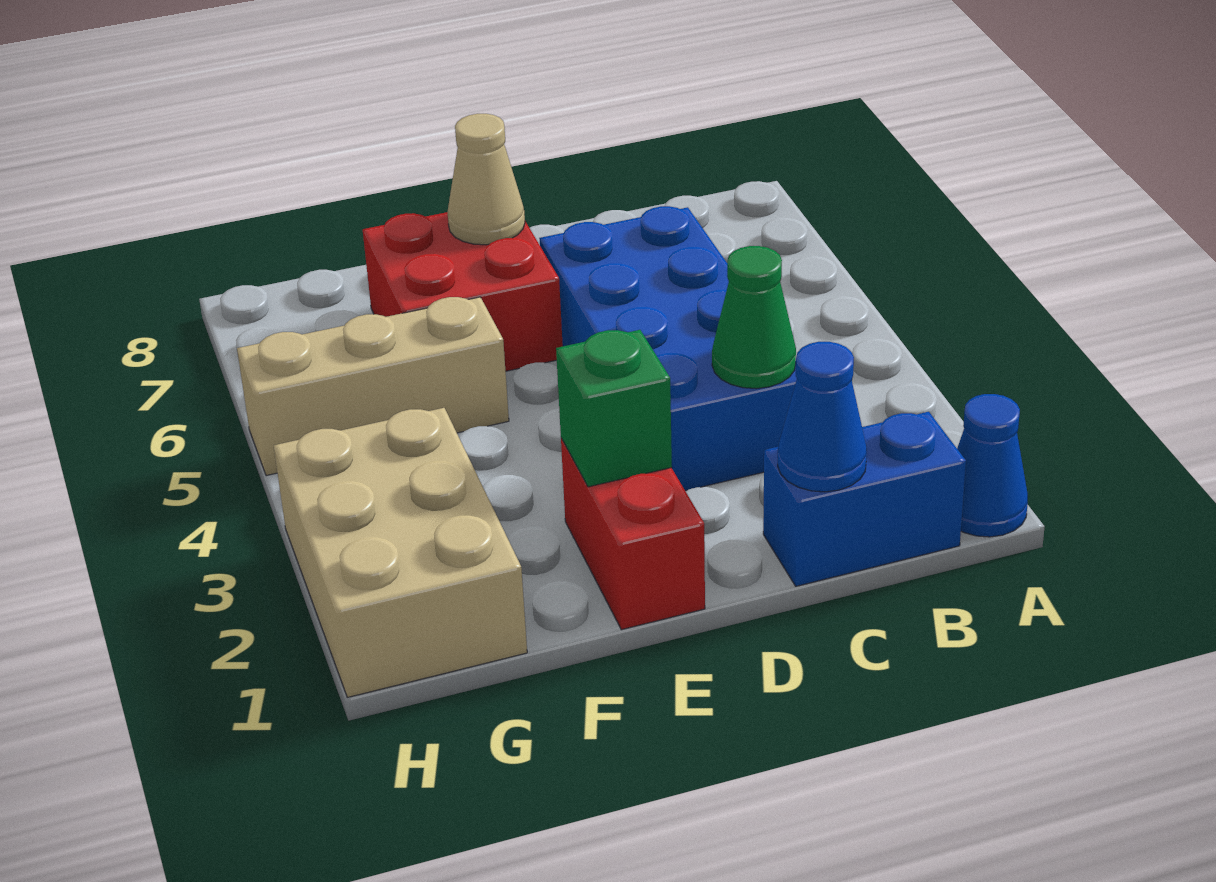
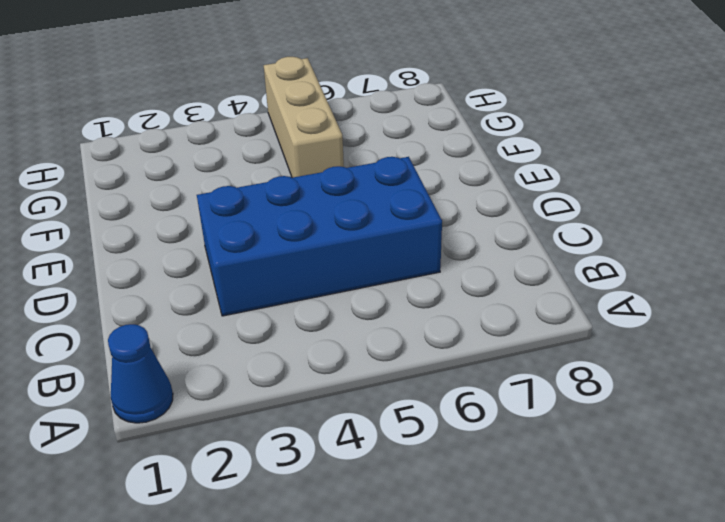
none -> blue brick B1:C1 level 1
none -> red brick E1:E2 level 1

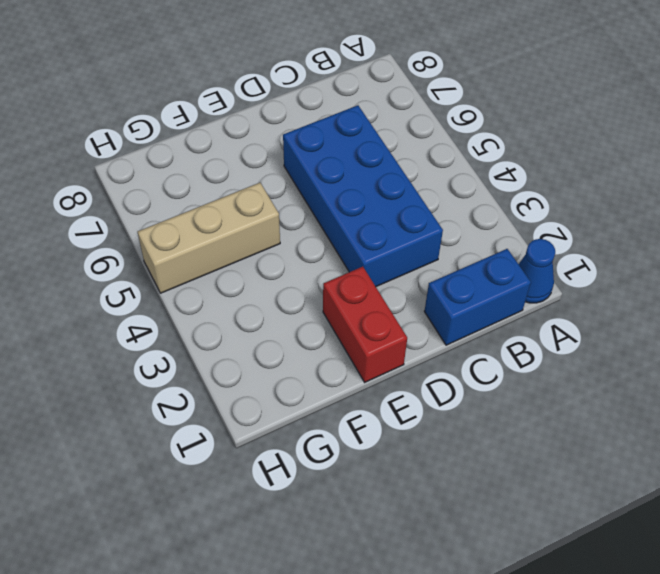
none -> red brick E6:F7 level 1
none -> tan brick G1:H3 level 1

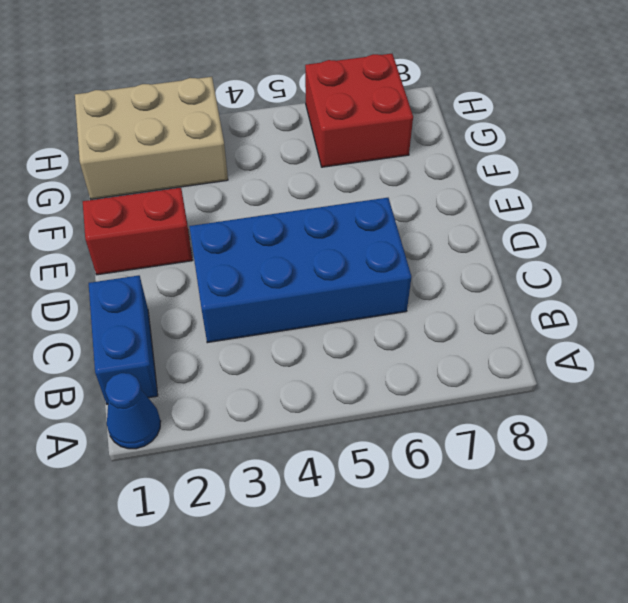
red brick G6:H7 level 1 -> red brick E6:F7 level 1
none -> tan brick F5:H5 level 1
none -> blue cone C1 level 2

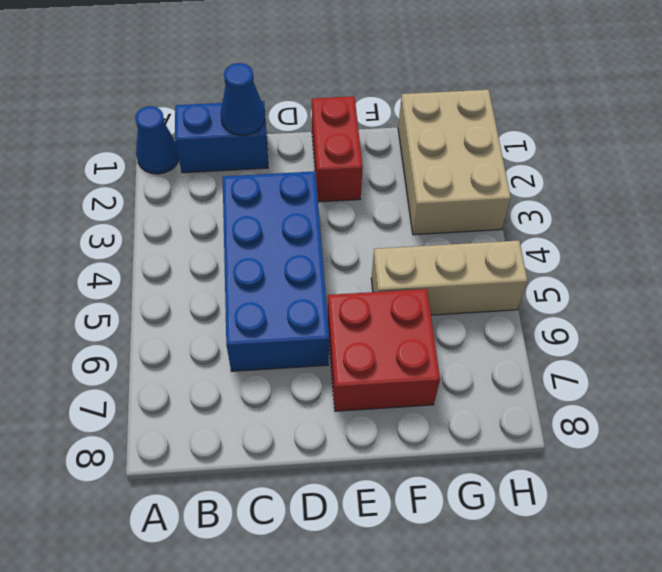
none -> green cone C3 level 2
none -> green brick E2 level 2

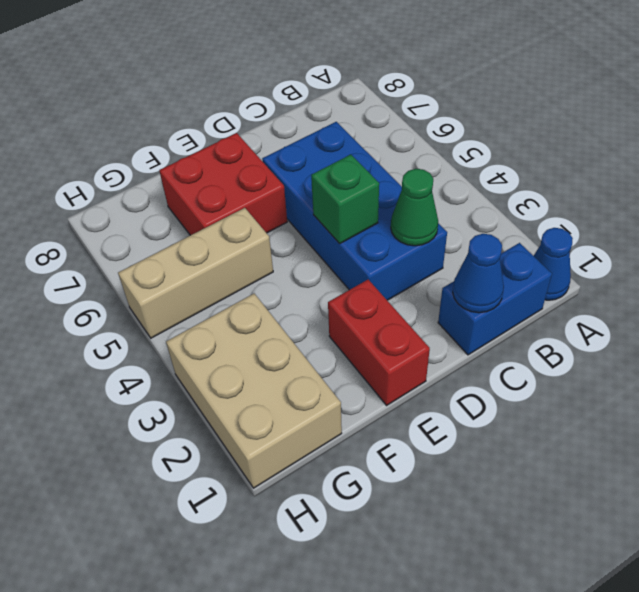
green brick D4 level 2 -> green brick E2 level 2
none -> tan cone E7 level 2

